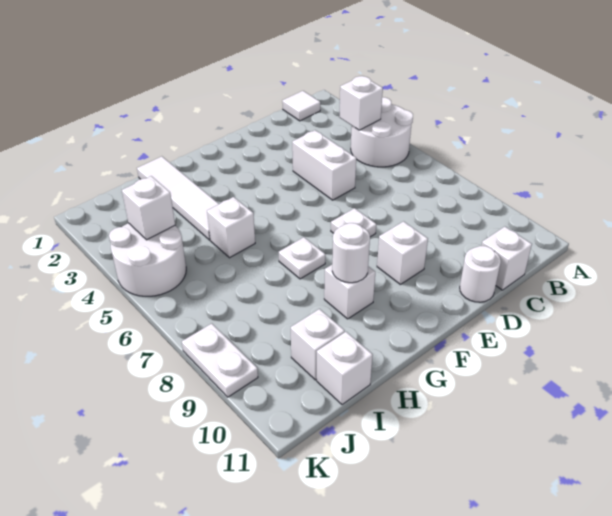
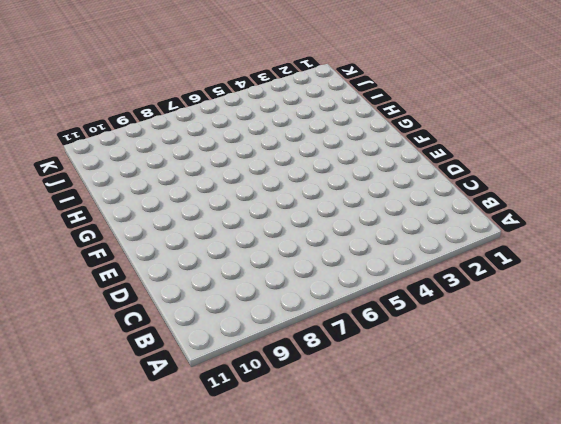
none -> white round brick A4:B5 level 1
none -> white tile B1 level 1
none -> white brick C11 level 1

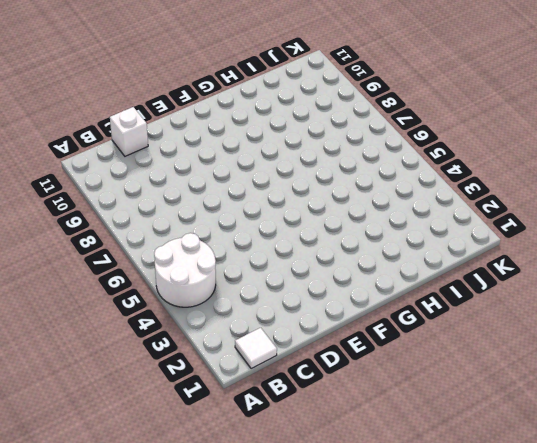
none -> white brick D4:D5 level 1
none -> white round brick D11 level 1
none -> white plate E7 level 1

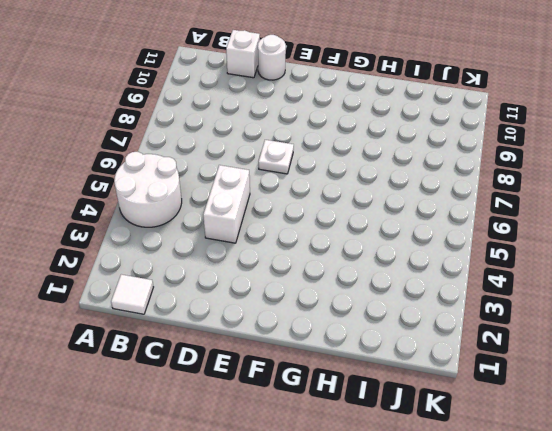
none -> white brick E9 level 1
none -> white plate G7 level 1
none -> white brick G9 level 1

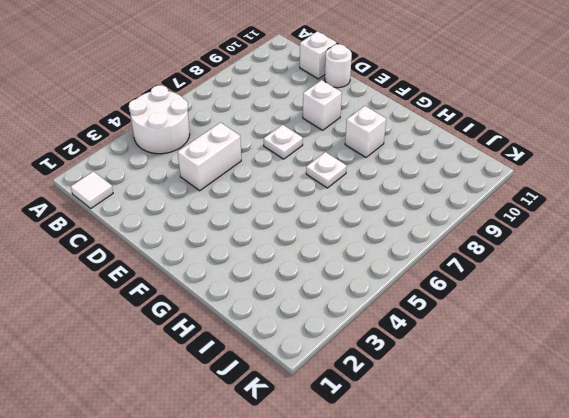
none -> white tile H1:H4 level 1
none -> white brick H5 level 1
none -> white brick I10 level 1

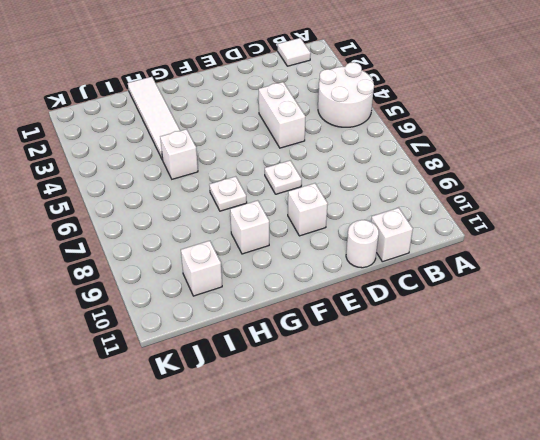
none -> white brick I11 level 1
none -> white round brick J4:K5 level 1
none -> white plate K8:K9 level 1

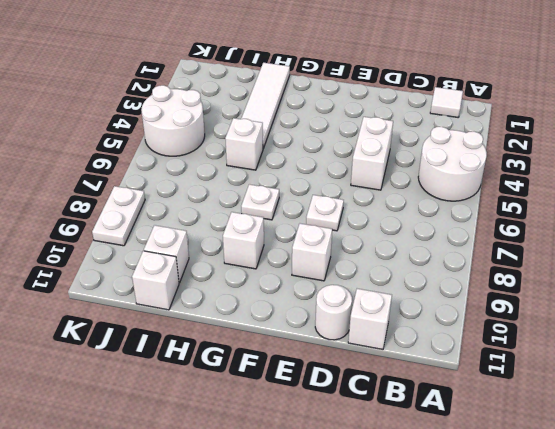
none -> white brick B4 level 2
none -> white round brick G9 level 2
none -> white brick J4 level 2

